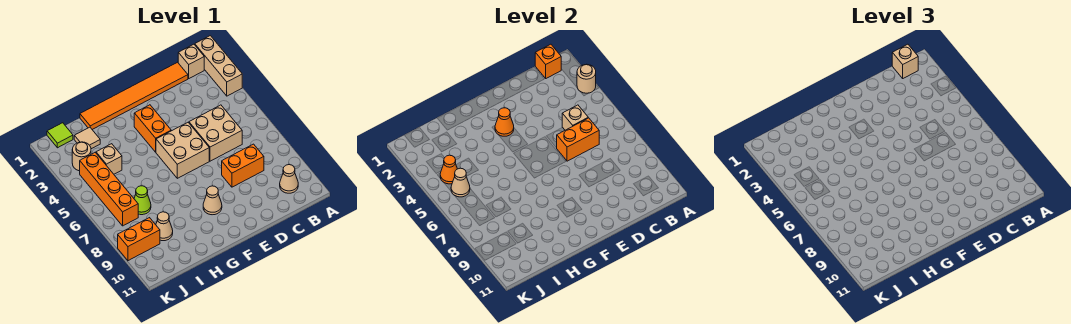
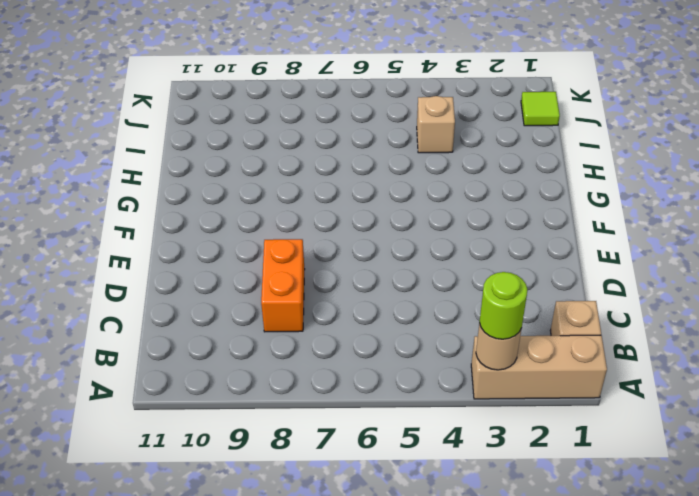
lime round brick A3 level 3 -> none
none -> tan cone B10 level 1
none -> orange tile C1:H1 level 1
none -> tan brick C5:D6 level 1

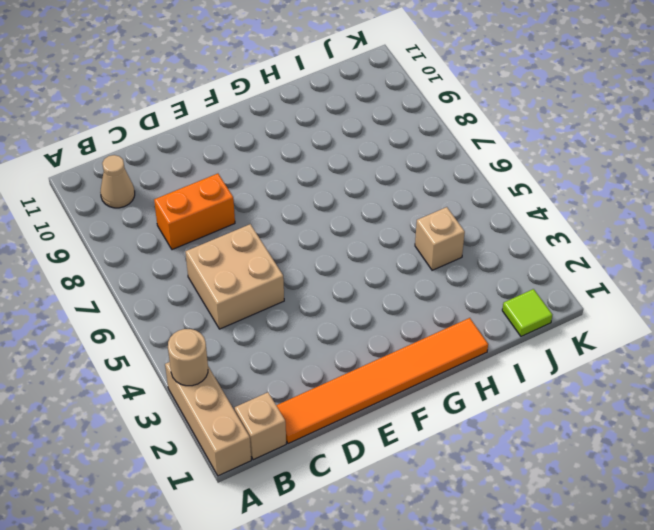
none -> tan brick E5:F6 level 1
none -> orange brick F3:F4 level 1
none -> tan cone F9 level 1

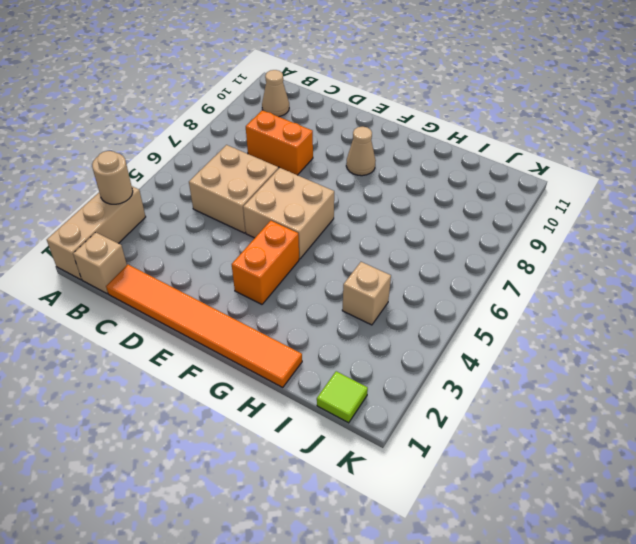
none -> tan tile I2 level 1
none -> lime cone I7 level 1
none -> tan cone I9 level 1

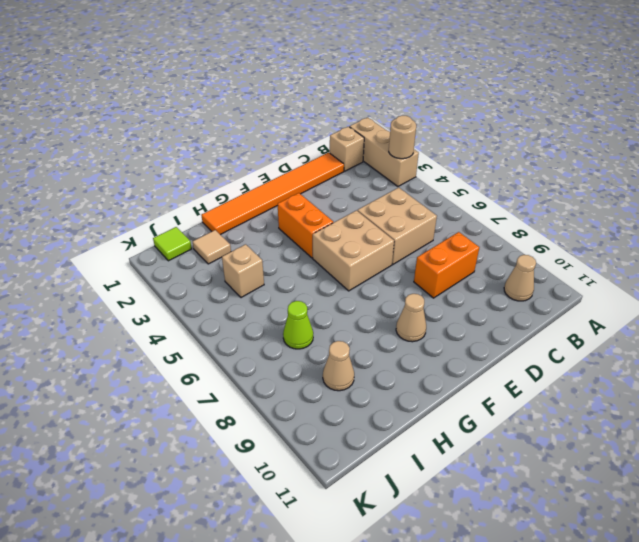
none -> tan round brick J3 level 1
none -> orange brick J4:J7 level 1
none -> orange brick J9:K9 level 1

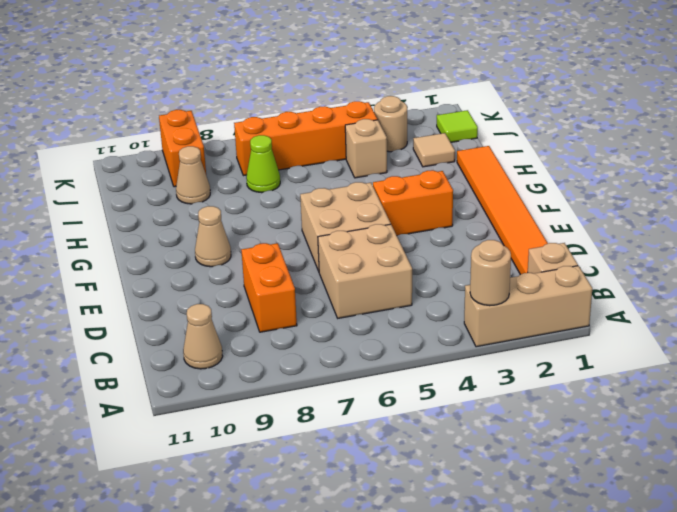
none -> orange brick B1 level 2
none -> tan brick C5 level 2
none -> orange brick C6:D6 level 2

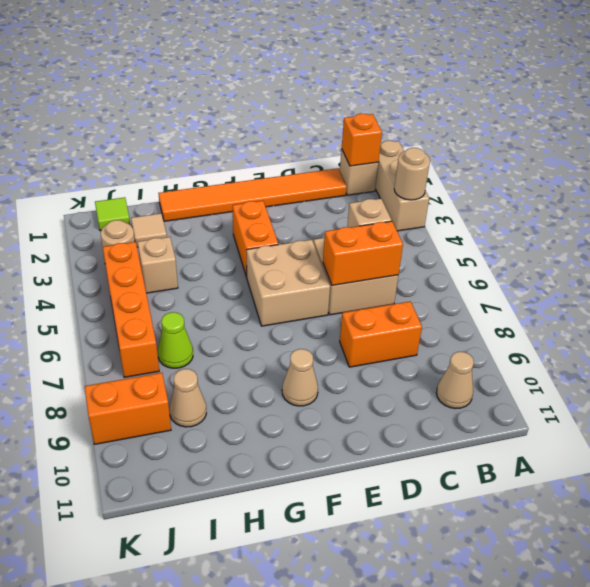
none -> orange cone F3 level 2
none -> orange cone J4 level 2
none -> tan cone J5 level 2

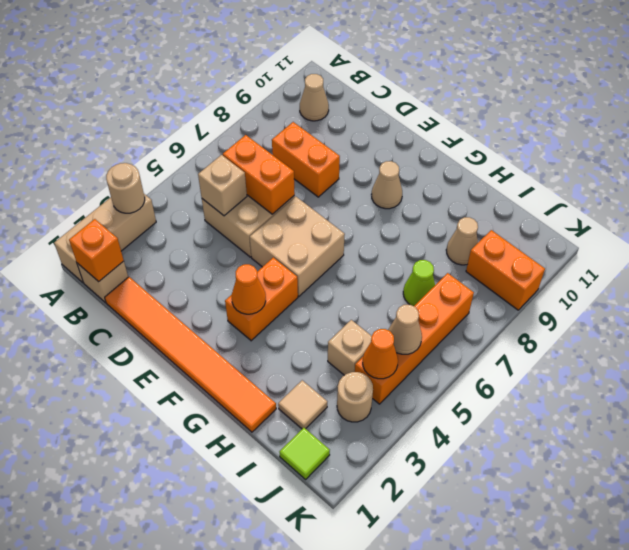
none -> tan brick B1 level 3

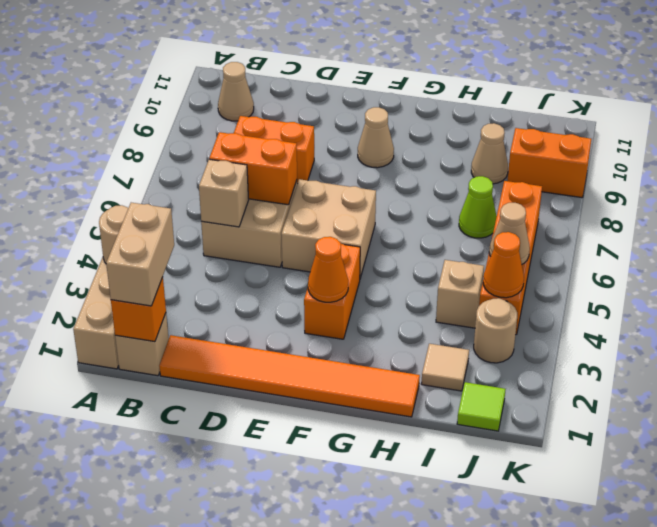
tan brick B1:B2 level 3 -> tan brick B1 level 3

